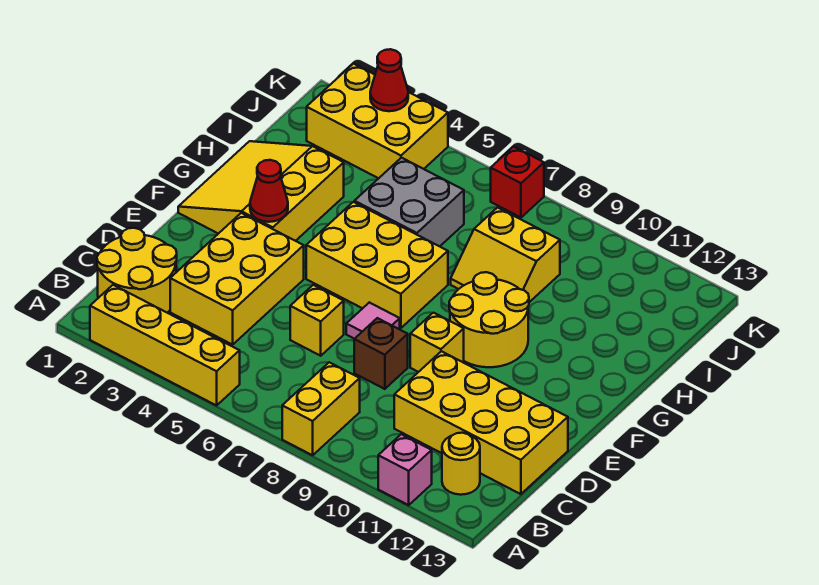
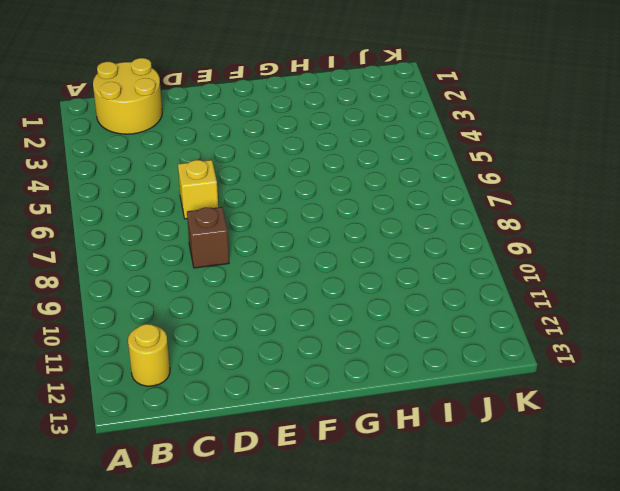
none -> yellow brick A2:A5 level 1
none -> yellow brick A8:B8 level 1
none -> pink brick A11 level 1

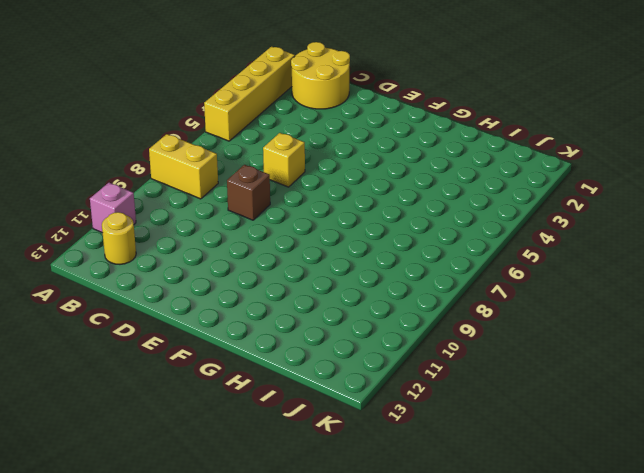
none -> yellow brick C3:E4 level 1
none -> yellow brick C10:D13 level 1
none -> pink tile E7 level 1

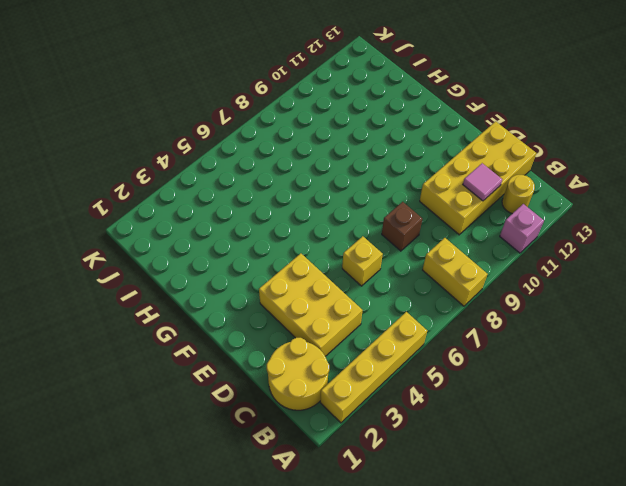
pink tile C11 level 2 -> pink tile E7 level 1
none -> yellow brick E9 level 1
none -> yellow slope F1:H3 level 1 top 3
none -> yellow brick F5:G7 level 1

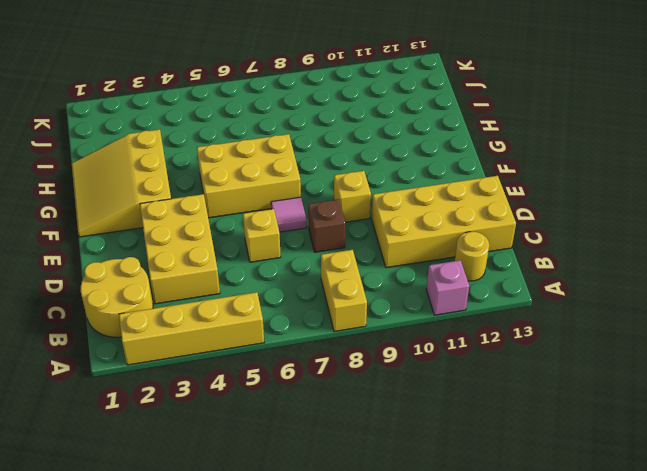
none -> yellow round brick F9:G10 level 1
none -> grey brick H5:I6 level 1
none -> yellow slope H8:I9 level 1 top I

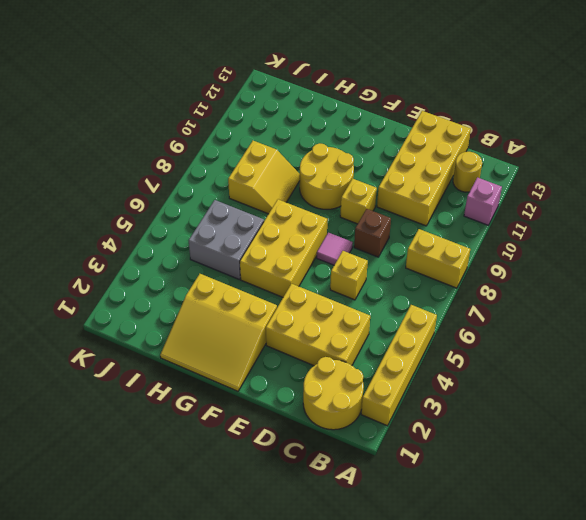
none -> yellow brick J2:K4 level 1
none -> red brick K7 level 1
none -> red cone F3 level 2

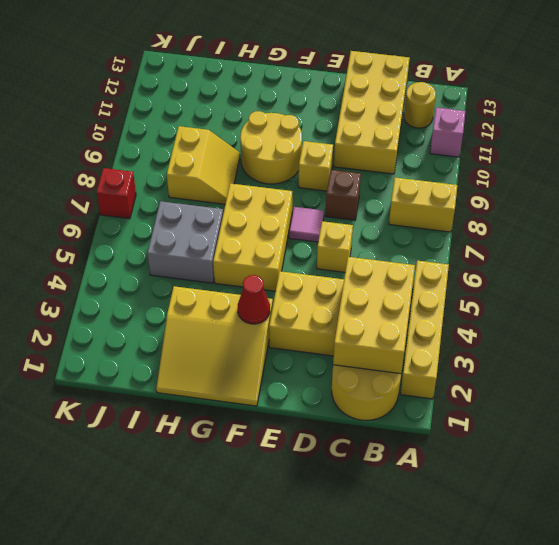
yellow brick B2:C4 level 2 -> yellow brick J2:K4 level 1
none -> red cone K3 level 2

